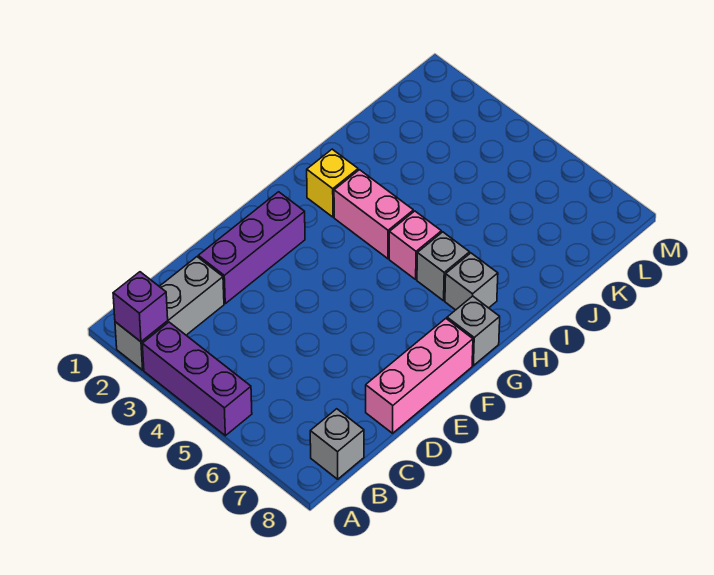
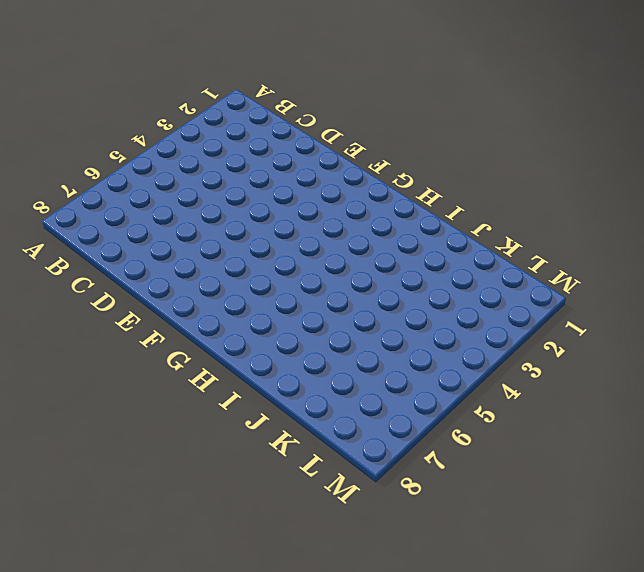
none -> grey brick A2:C2 level 1
none -> purple brick A3:A5 level 1
none -> grey brick B8 level 1

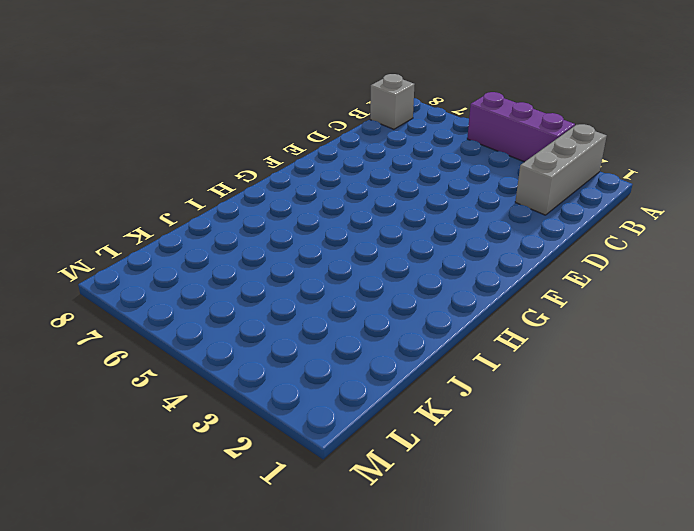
none -> purple brick D2:F2 level 1
none -> pink brick D8:F8 level 1
none -> grey brick G8 level 1

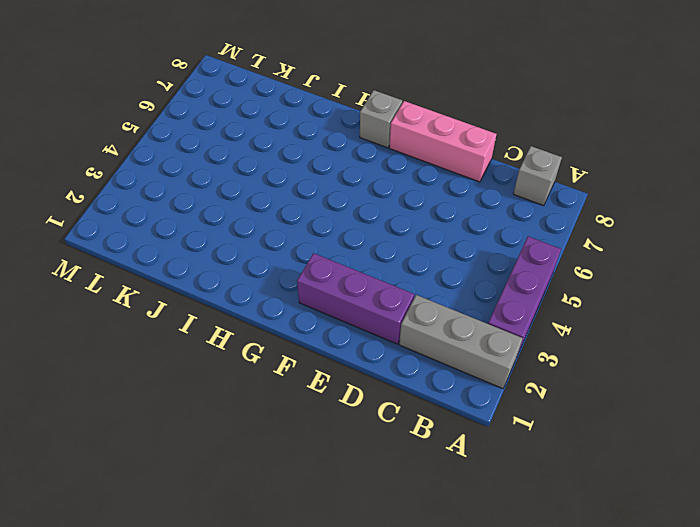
none -> yellow brick H2 level 1
none -> pink brick H3:H4 level 1
none -> pink brick H5 level 1

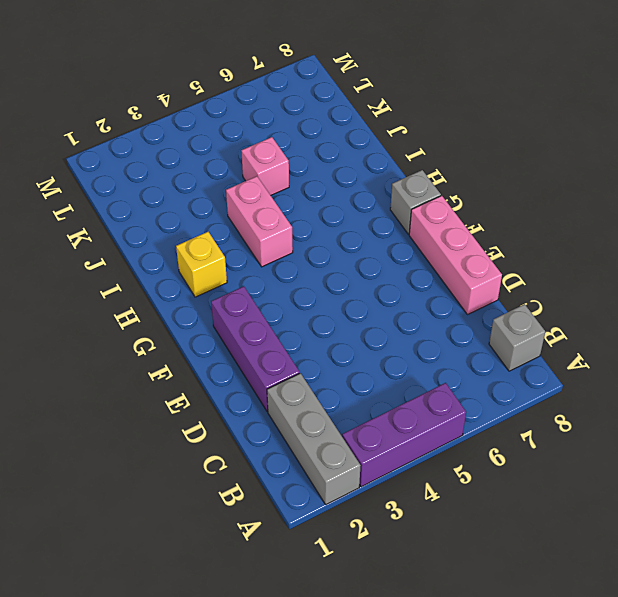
pink brick H4:I4 level 1 -> pink brick H3:H4 level 1
pink brick J5 level 1 -> pink brick H5 level 1
none -> grey brick H6 level 1
none -> grey brick H7 level 1
none -> purple brick A2 level 2

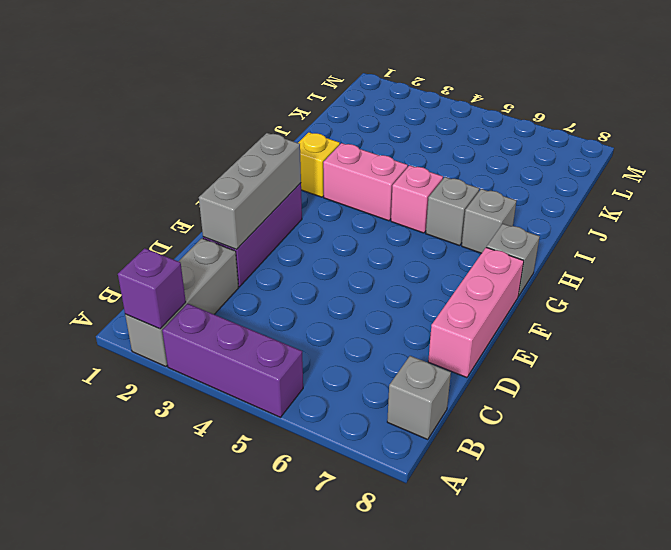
grey brick D2:F2 level 2 -> none

